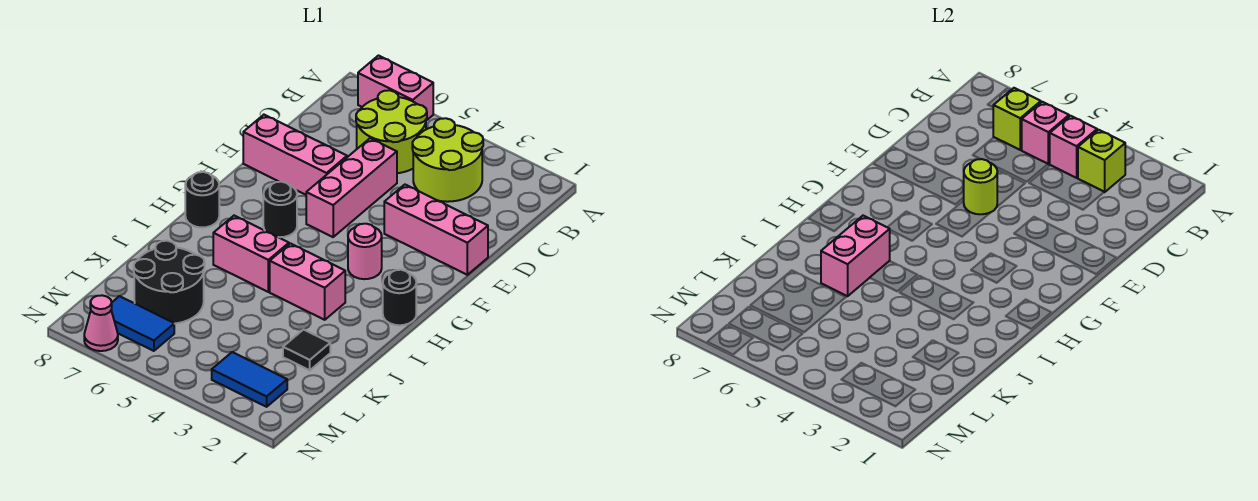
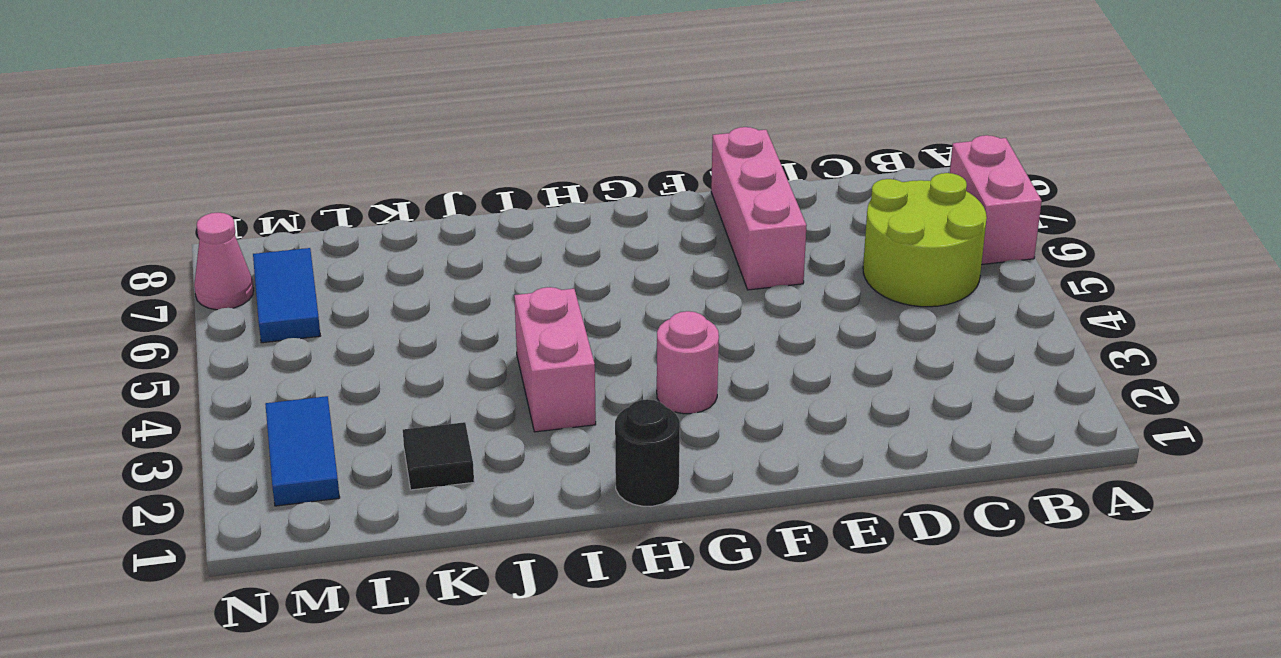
none -> lime round brick B3:C4 level 1
none -> pink brick D5:F5 level 1
none -> pink brick E1:E3 level 1

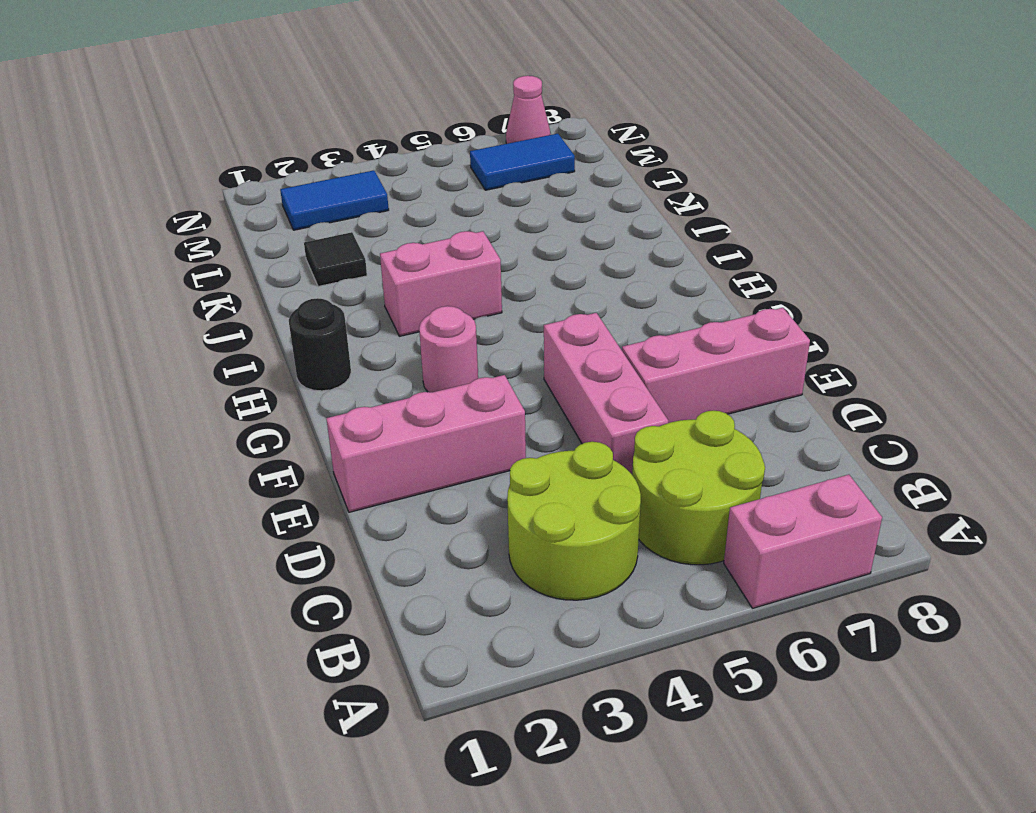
none -> black round brick G6 level 1
none -> black round brick H8 level 1
none -> pink brick I5:I6 level 1

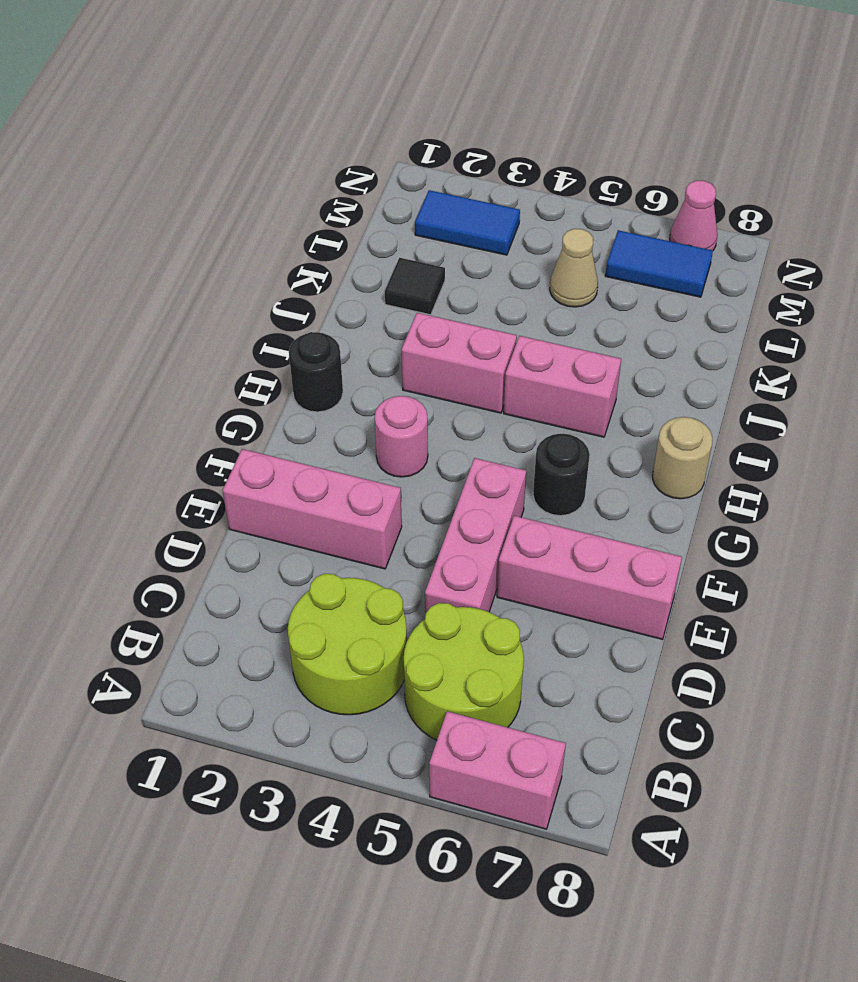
tan round brick H8 level 1 -> black round brick H8 level 1
tan cone L5 level 1 -> none
none -> black round brick K6:L7 level 1
none -> lime brick B3 level 2
none -> pink brick B4 level 2

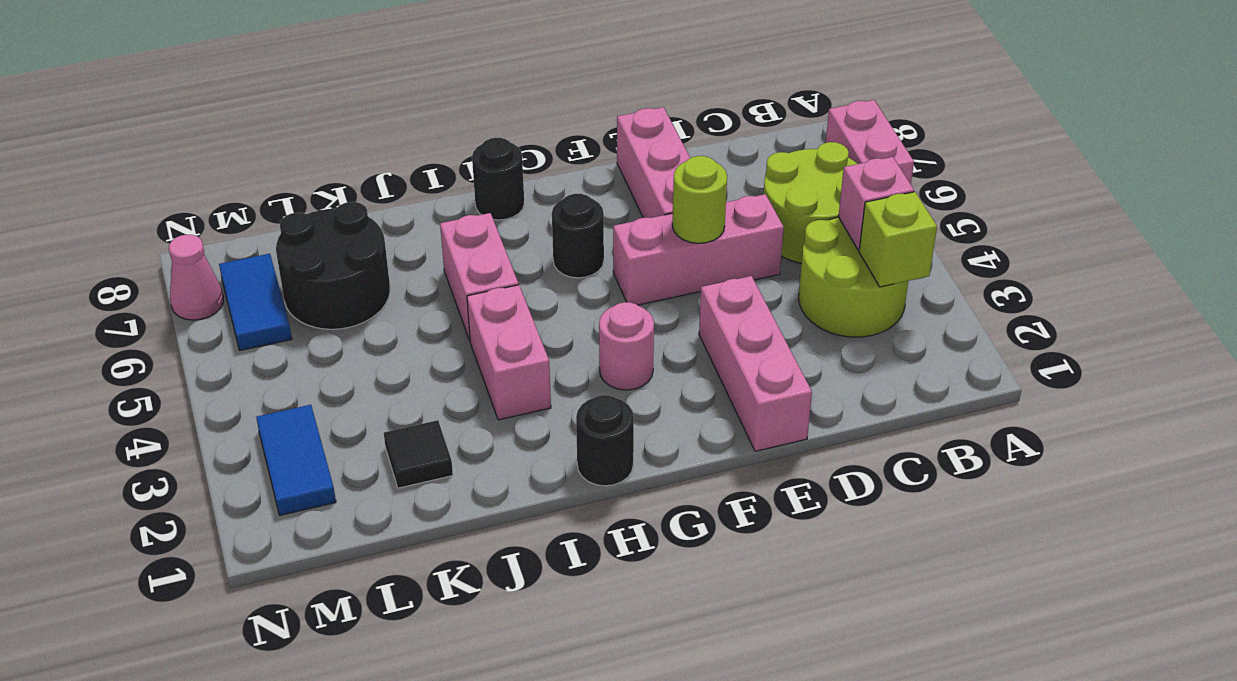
none -> pink brick B5 level 2
none -> lime brick B6 level 2
none -> pink brick I6:J6 level 2

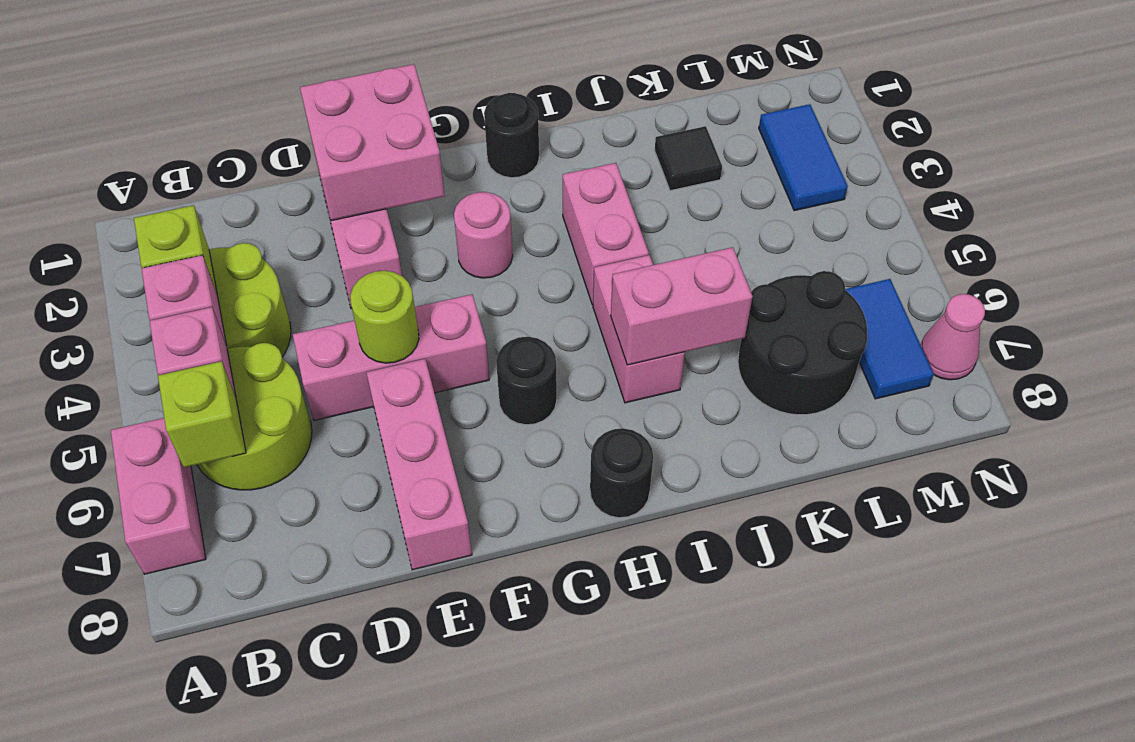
pink brick E1:F2 level 2 -> none

